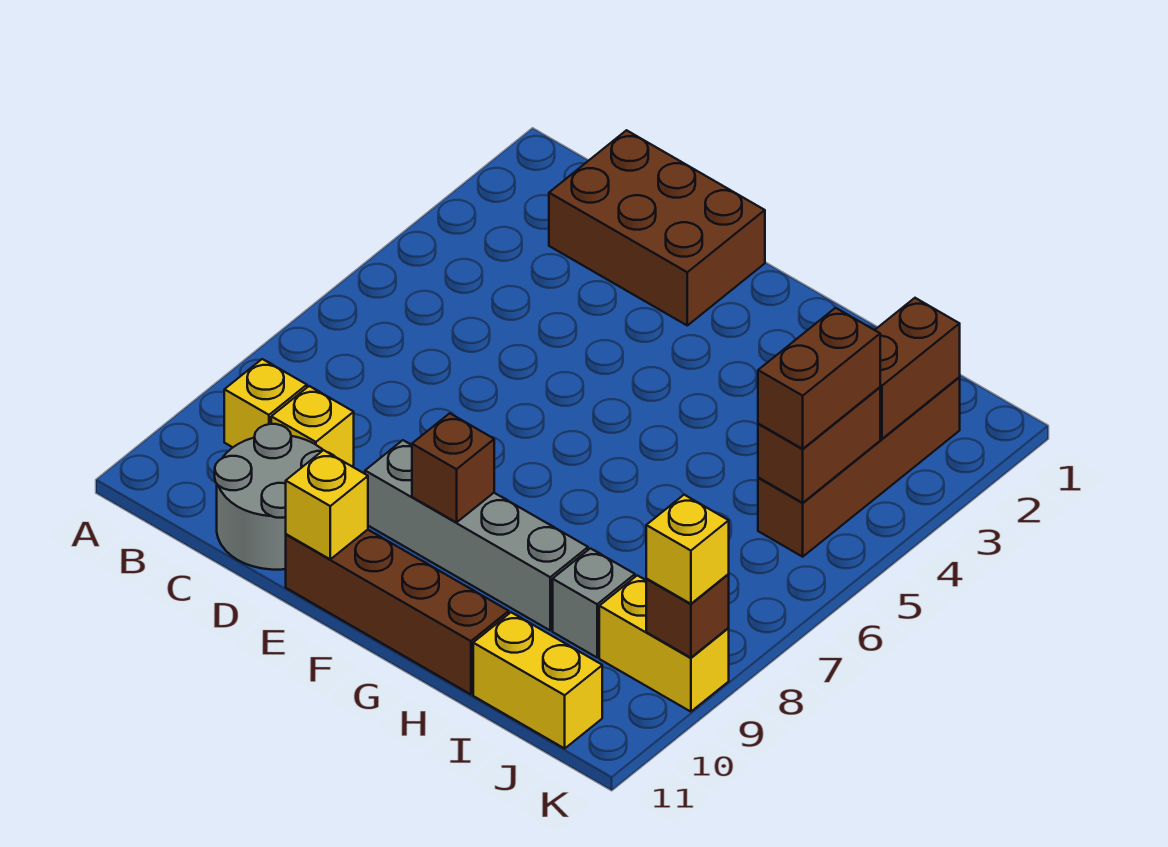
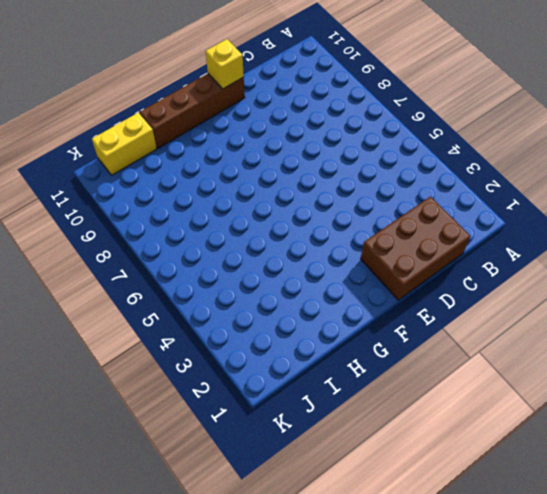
none -> yellow brick B9 level 1
none -> yellow brick C9 level 1
none -> grey round brick C10:D11 level 1

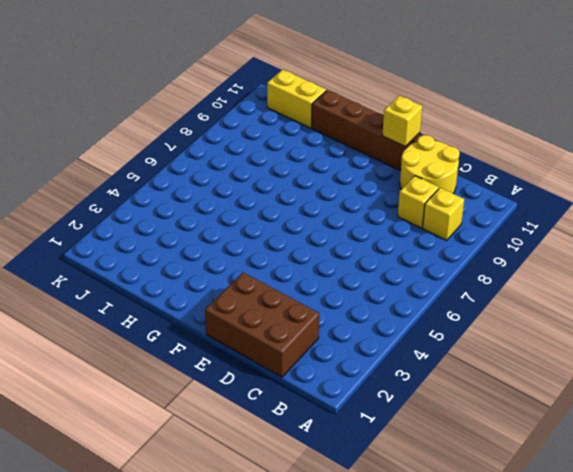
yellow round brick C10:D11 level 1 -> grey round brick C10:D11 level 1
none -> grey brick E9:H9 level 1
none -> grey brick I9 level 1
none -> brown brick J2:J5 level 1

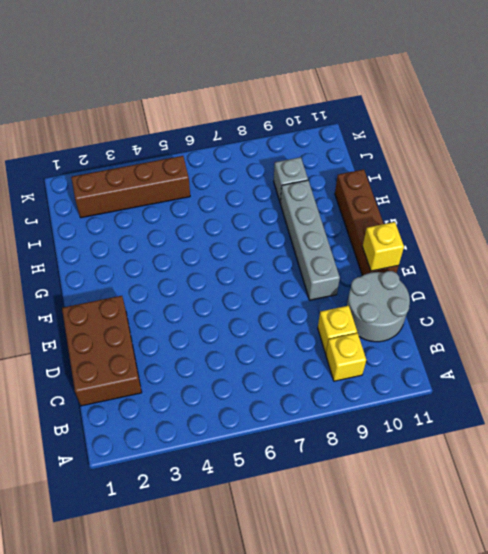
none -> yellow brick I11:J11 level 1
none -> yellow brick J9:K9 level 1
none -> brown brick F9 level 2

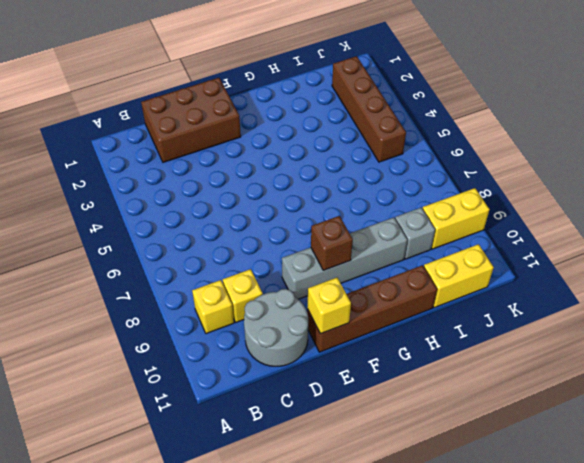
none -> brown brick J2:J3 level 2
none -> brown brick J4:J5 level 2
none -> brown brick K9 level 2

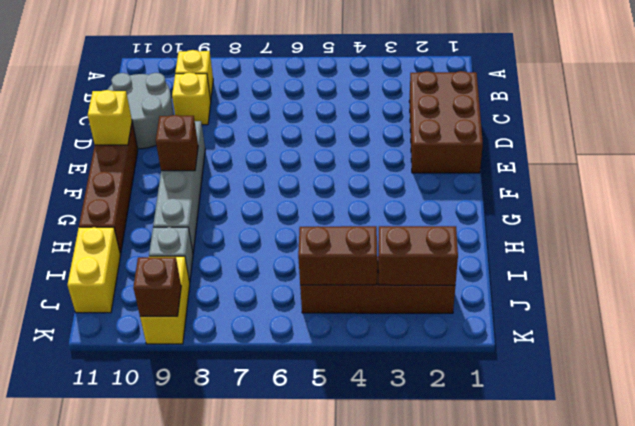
none -> brown brick J4:J5 level 3
none -> yellow brick K9 level 3

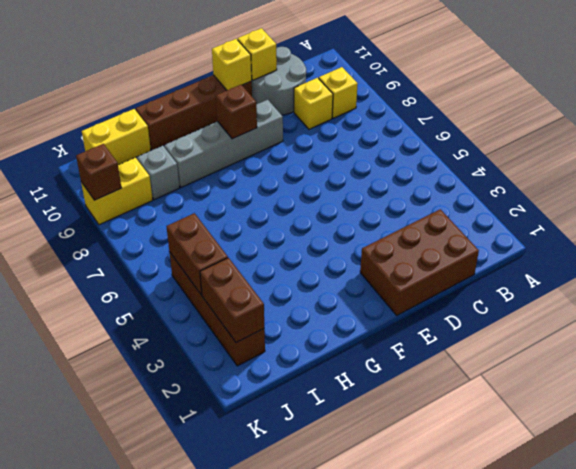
yellow brick D11 level 2 -> yellow brick K9 level 3
none -> brown brick J4:J5 level 3

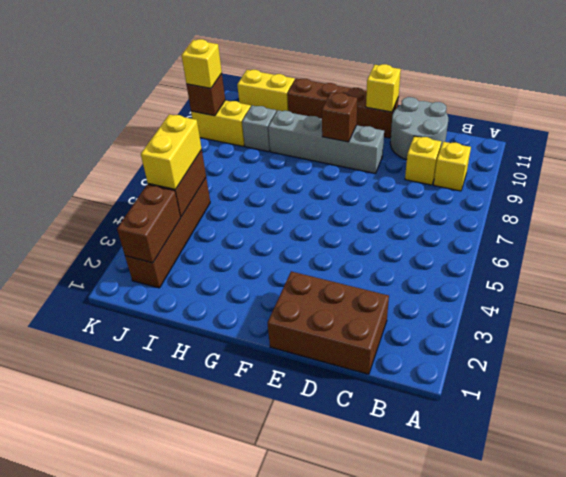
yellow brick J4:J5 level 3 -> brown brick J4:J5 level 3

